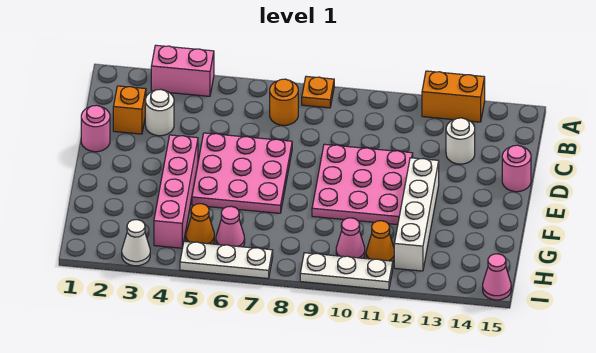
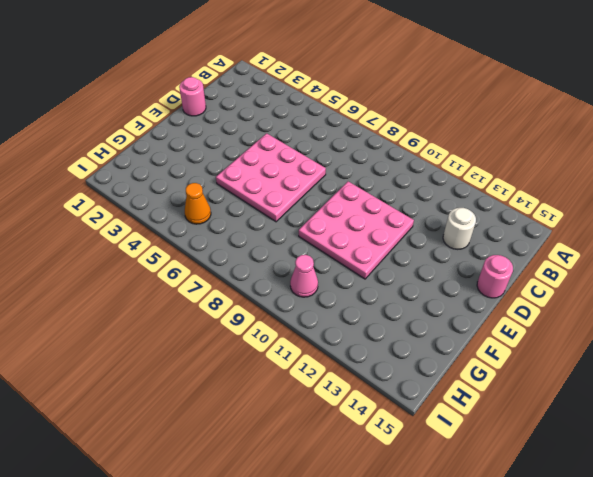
none -> pink brick A3:A4 level 1
none -> orange plate A8 level 1
none -> orange brick A12:A13 level 1

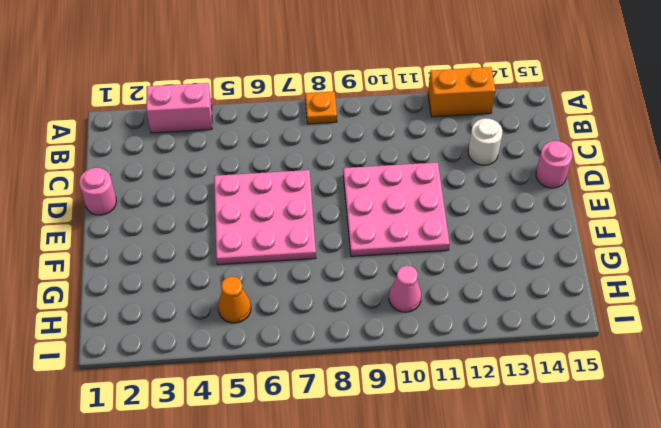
none -> orange round brick B7 level 1
none -> orange brick C2 level 1
none -> white round brick C3 level 1

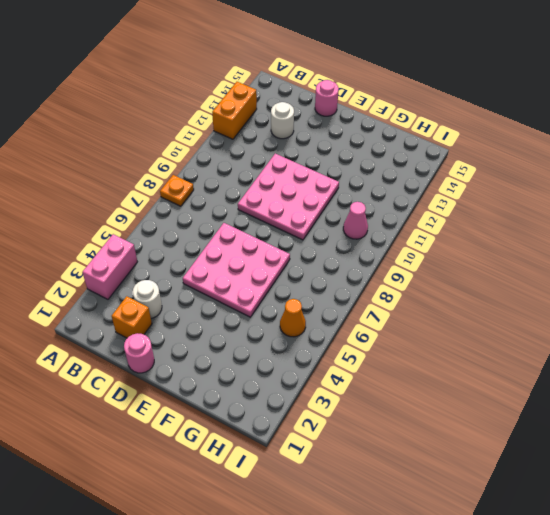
none -> orange round brick B7 level 1
none -> pink brick E4:H4 level 1
none -> white brick E12:H12 level 1

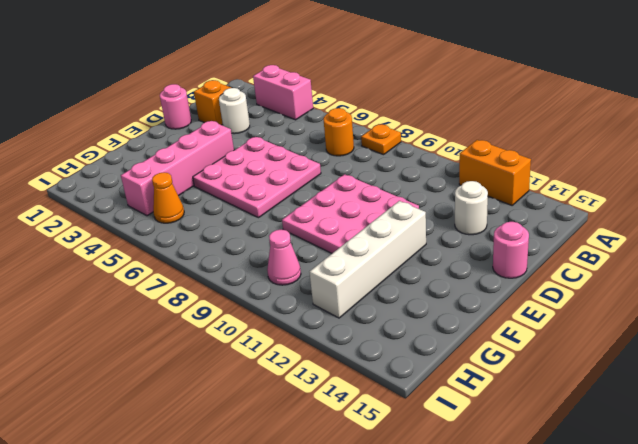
none -> pink cone H6 level 1
none -> orange cone H11 level 1
none -> white cone I3 level 1

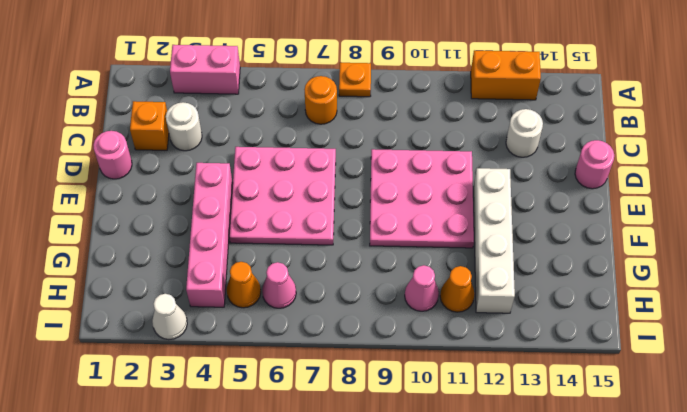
none -> white plate I5:I7 level 1
none -> white plate I9:I11 level 1
none -> pink cone I15 level 1

